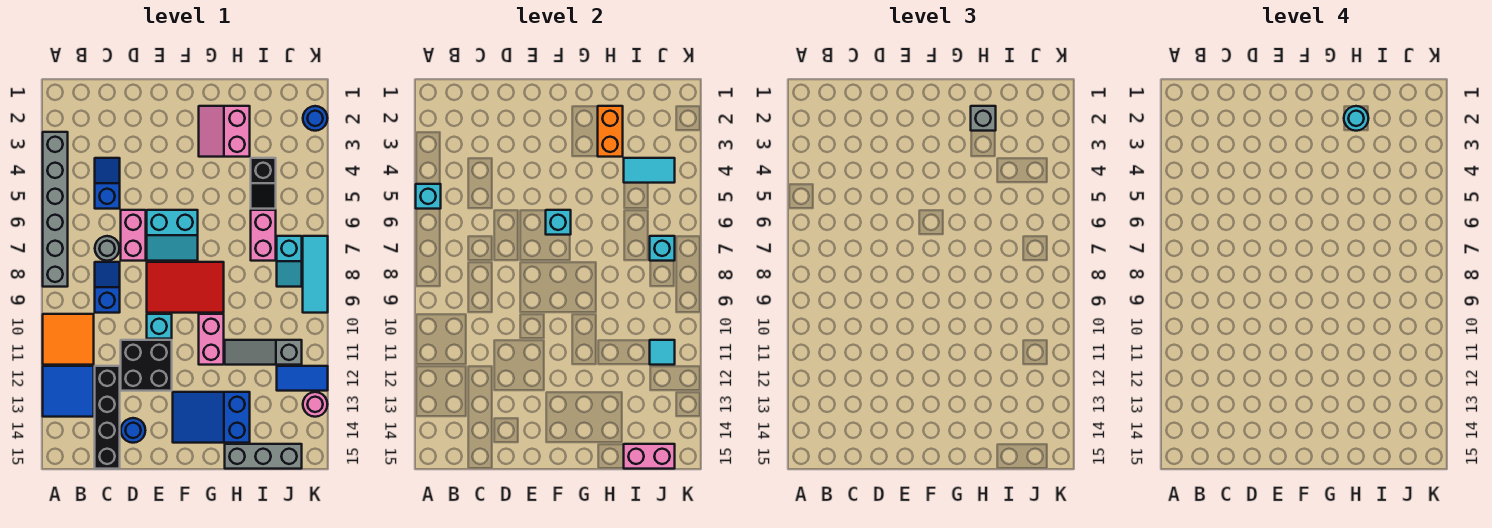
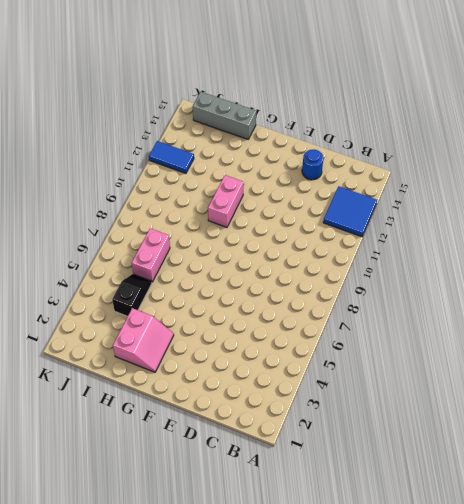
none -> grey brick A3:A8 level 1
none -> orange tile A10:B11 level 1
none -> blue slope C4:C5 level 1 top 5
none -> grey round brick C7 level 1

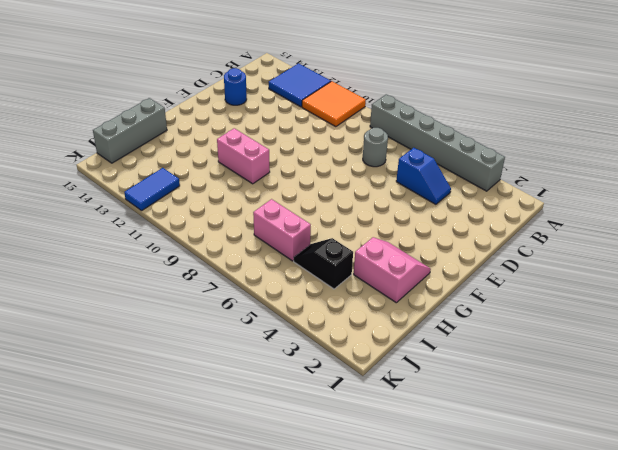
none -> blue slope C8:C9 level 1 top 9
none -> black brick C12:C15 level 1
none -> pink brick D6:D7 level 1
none -> black brick D11:E12 level 1

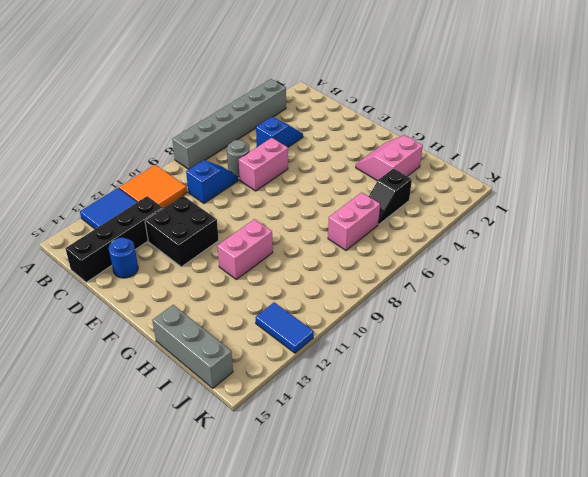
none -> cyan slope E6:F7 level 1 top 6
none -> red tile E8:G9 level 1
none -> cyan brick E10 level 1
none -> blue slope F13:H14 level 1 top H

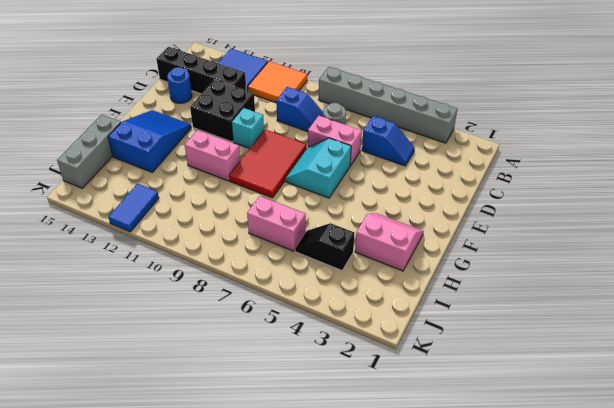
none -> grey slope H11:J11 level 1 top J
none -> cyan slope J7:J8 level 1 top 7
none -> blue round brick K2 level 1
none -> cyan tile K7:K9 level 1

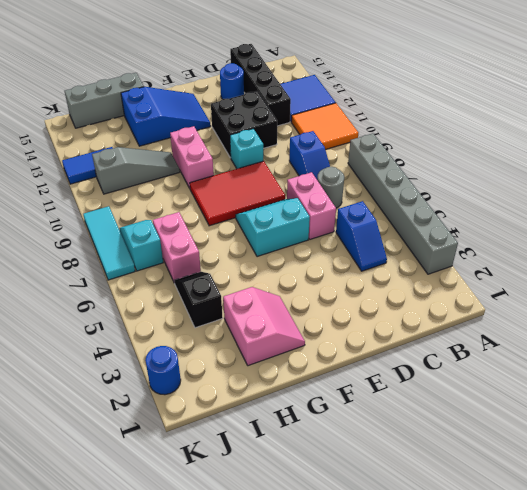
none -> pink round brick K13 level 1
none -> cyan brick A5 level 2
none -> cyan brick F6 level 2
none -> orange brick H2:H3 level 2

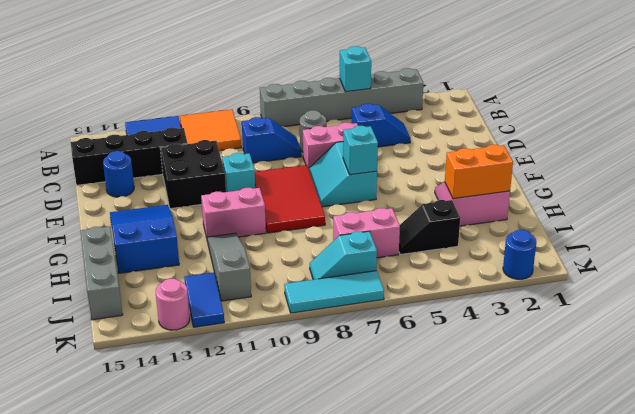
none -> cyan tile I4:J4 level 2
none -> pink brick I15:J15 level 2
none -> cyan brick J7 level 2
none -> cyan tile J11 level 2

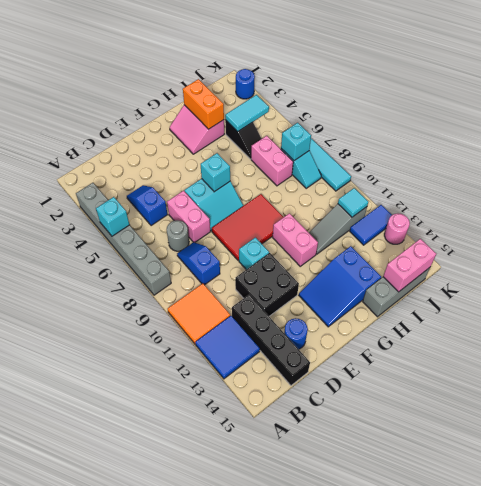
none -> grey brick H2 level 3
none -> cyan round brick H2 level 4

